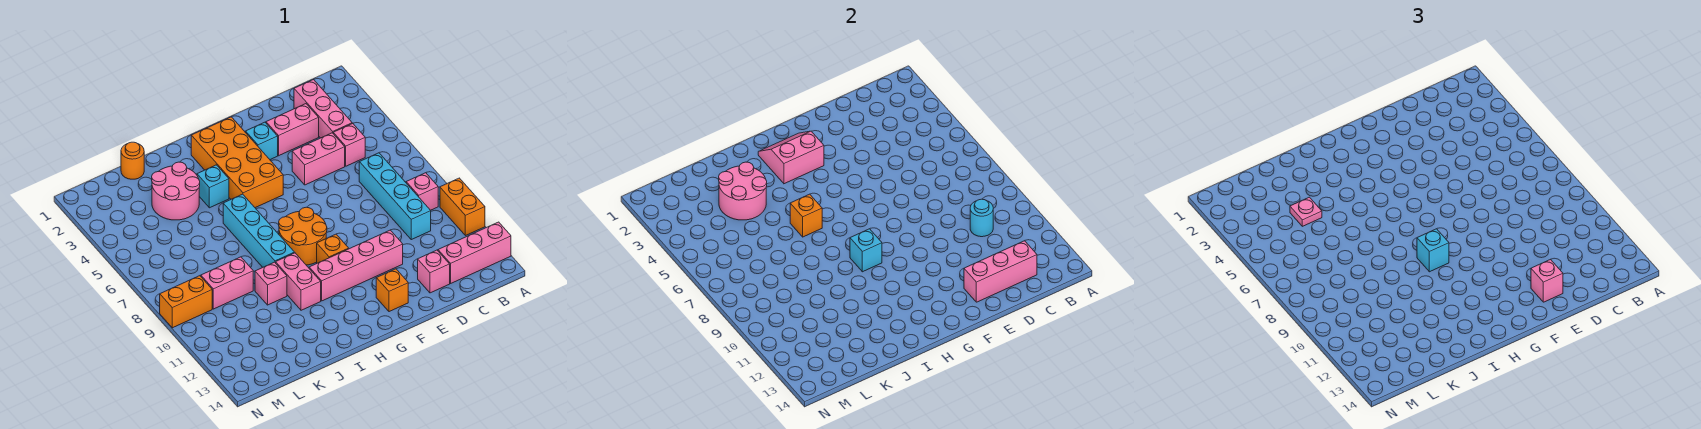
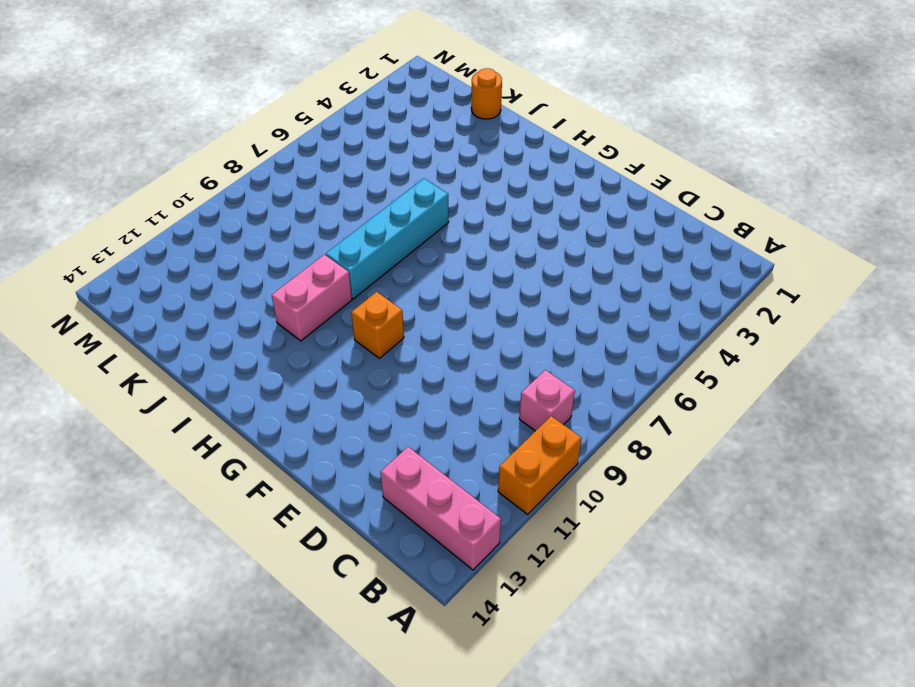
none -> pink brick C2:C4 level 1
none -> pink brick C5 level 1
none -> cyan brick C7:C10 level 1
none -> pink brick D3:E3 level 1

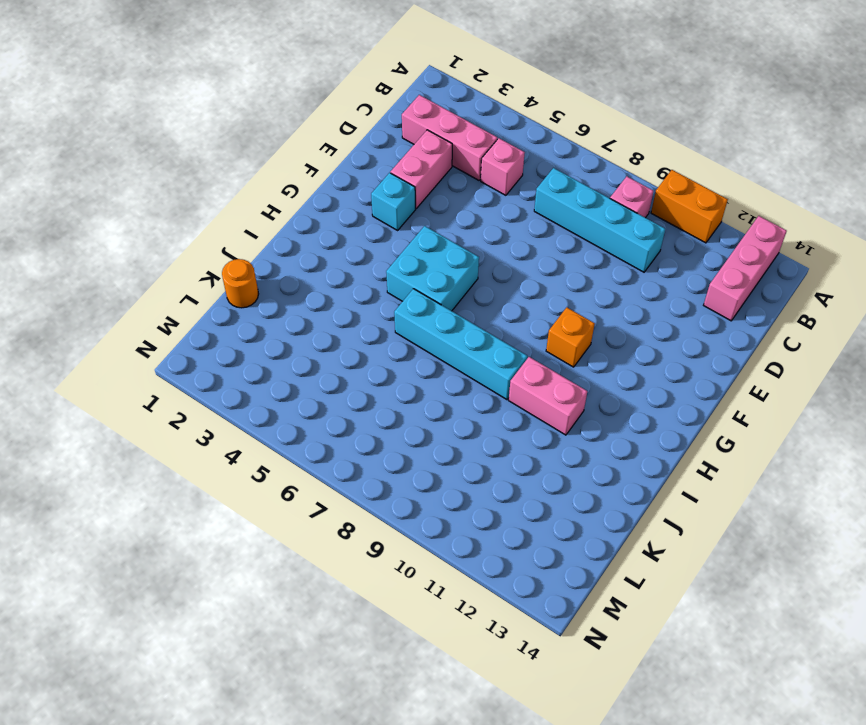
cyan brick G5:H6 level 1 -> orange brick G2:H5 level 1
none -> pink brick D5:E5 level 1
none -> pink brick D13 level 1
none -> pink brick E11:H11 level 1
none -> orange brick F13 level 1

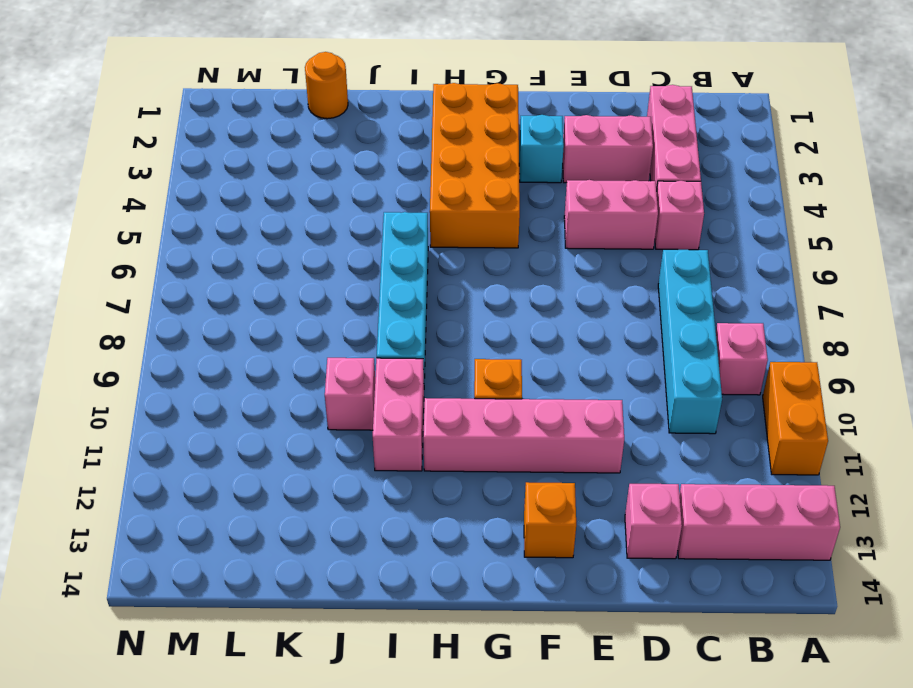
none -> orange round brick G8:H9 level 1
none -> cyan brick I4 level 1
none -> pink round brick J3:K4 level 1
none -> pink brick K9:L9 level 1

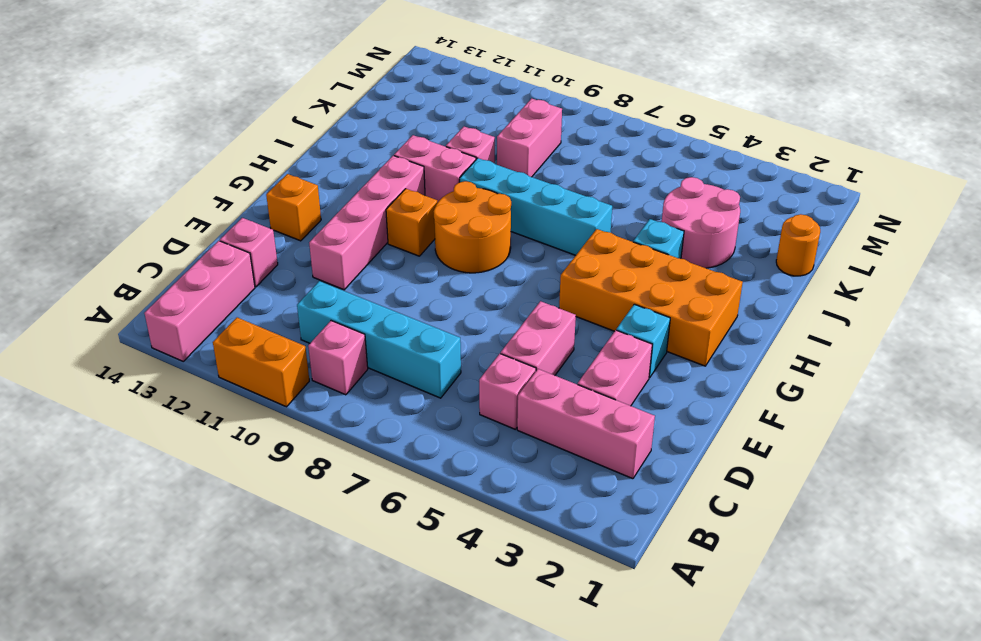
none -> orange brick M9:N9 level 1
none -> cyan round brick C10 level 2
none -> pink brick C13:E13 level 2
none -> pink slope G2:H3 level 2 top 3

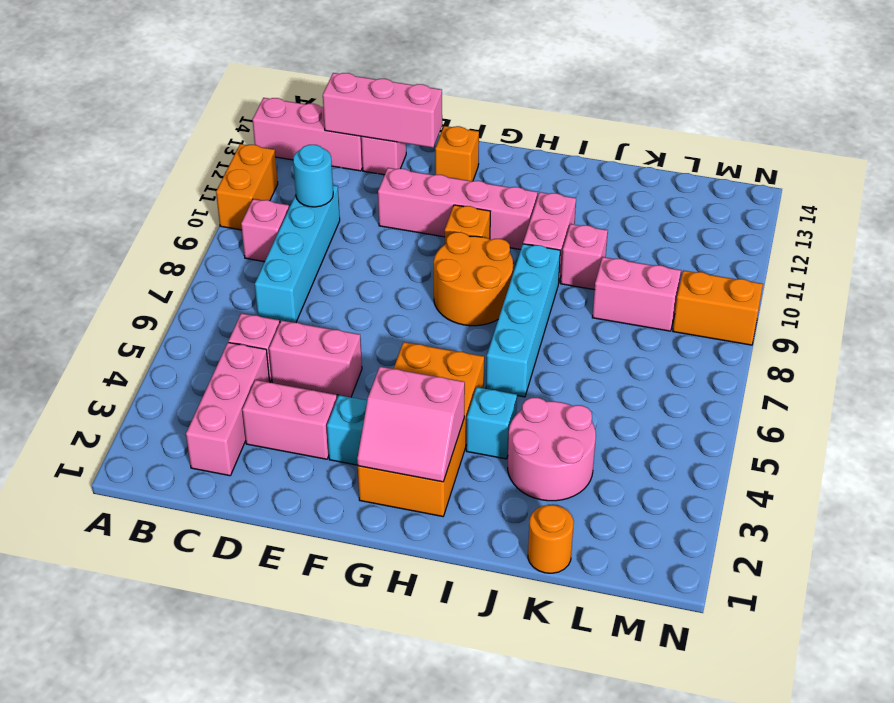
none -> cyan brick H9 level 2
none -> orange brick I6 level 2
none -> pink round brick J3:K4 level 2
none -> pink brick E13 level 3

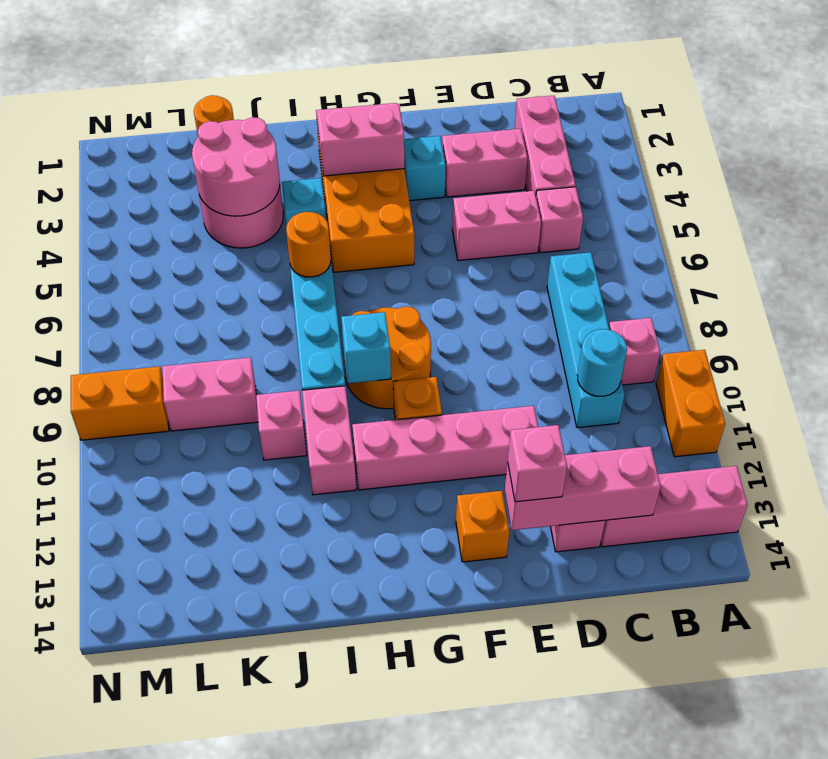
orange round brick I6 level 2 -> orange brick I6 level 2
none -> cyan brick H9 level 3
none -> pink plate K4 level 3

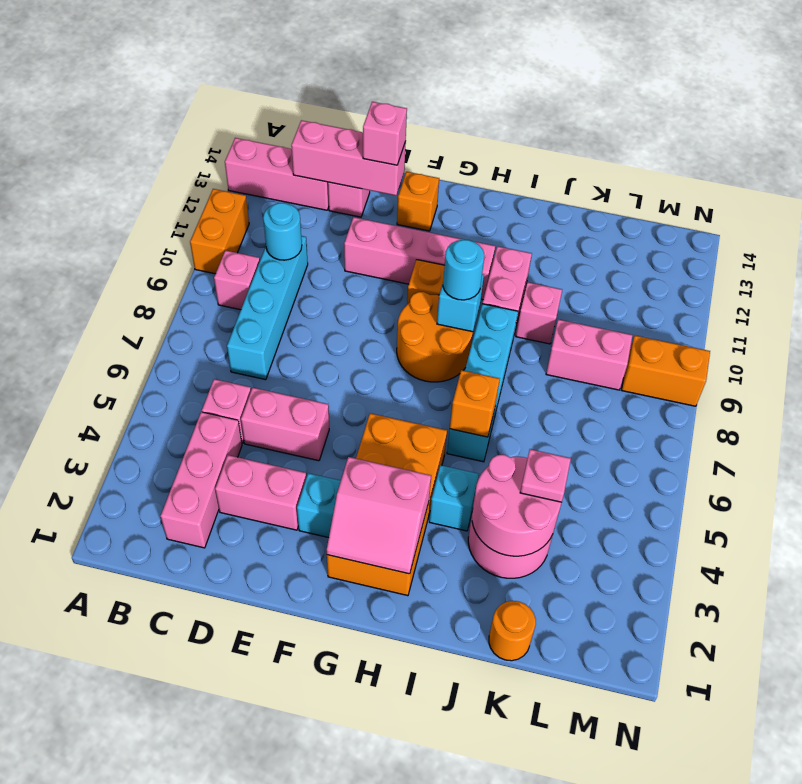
cyan round brick H9 level 3 -> cyan brick H9 level 3

